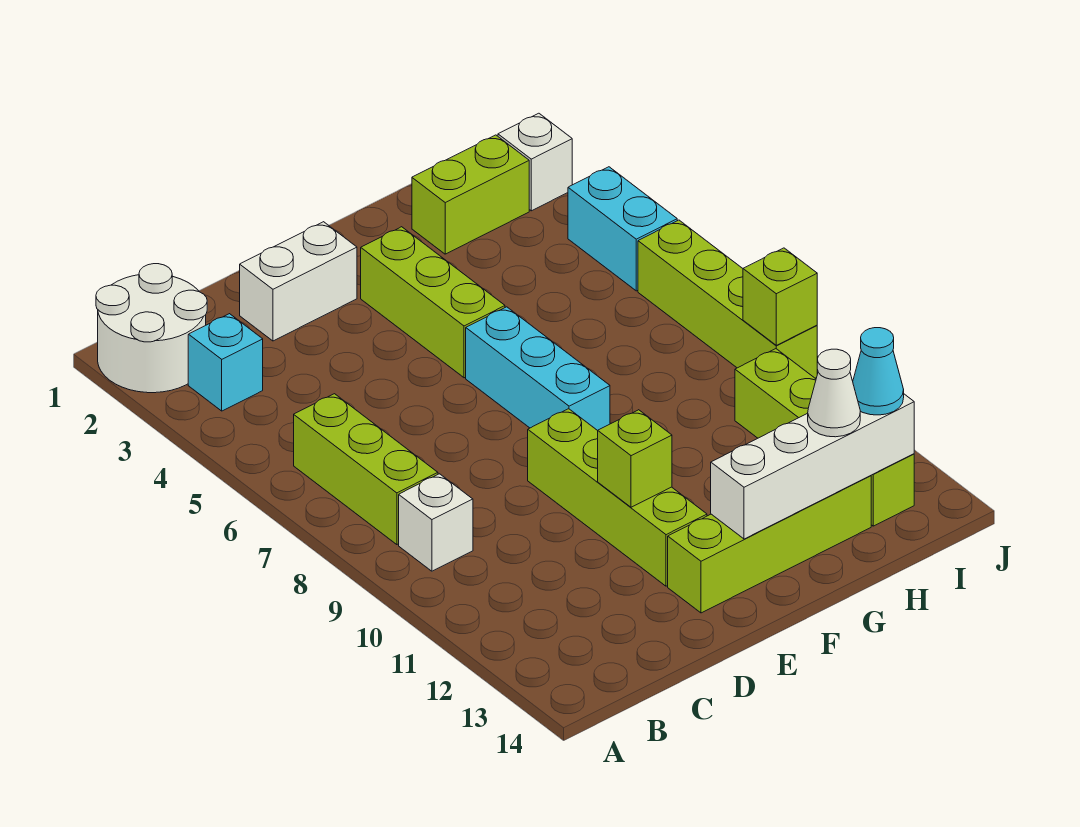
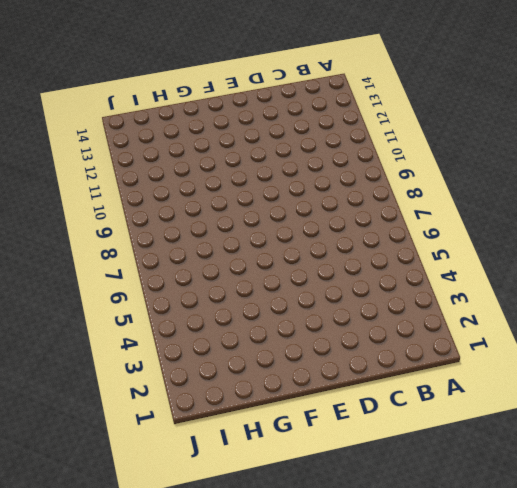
none -> white round brick A1:B2 level 1
none -> cyan brick B3 level 1
none -> lime brick B6:B8 level 1

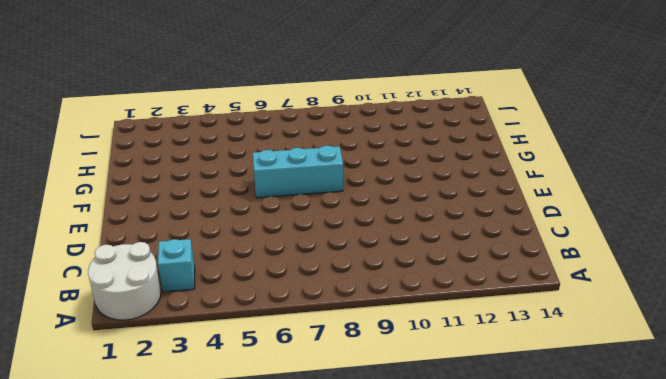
none -> lime brick B6:B8 level 1
none -> white brick B9 level 1
none -> white brick D2:E2 level 1

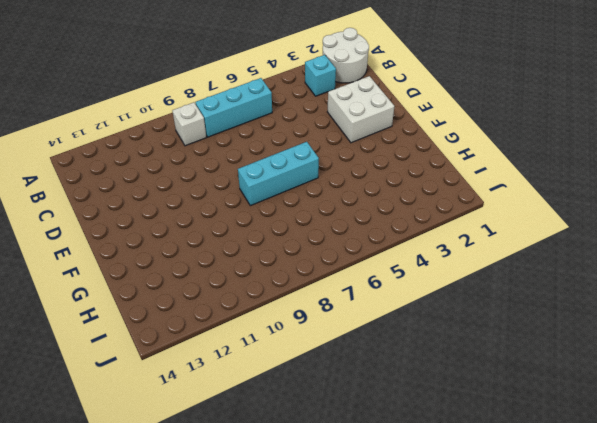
cyan brick B6:B8 level 1 -> lime brick B6:B8 level 1
white brick D2:E3 level 1 -> white brick D2:E2 level 1
none -> lime brick E9:E12 level 1
none -> lime brick E13:H13 level 1
none -> lime brick F3:F5 level 1

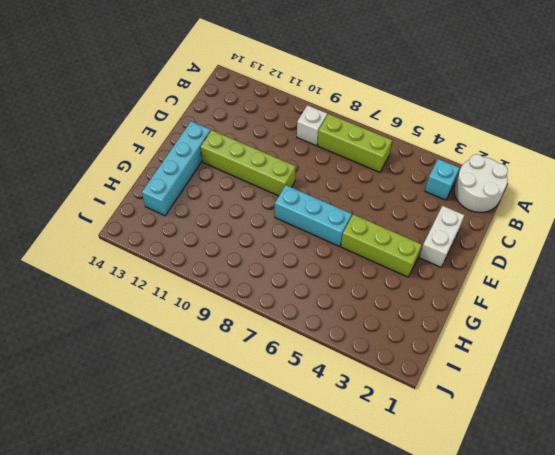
cyan brick E13:H13 level 1 -> lime brick E13:H13 level 1
none -> lime brick H2:I2 level 1
none -> lime brick I10:I13 level 1
none -> white brick J2 level 1

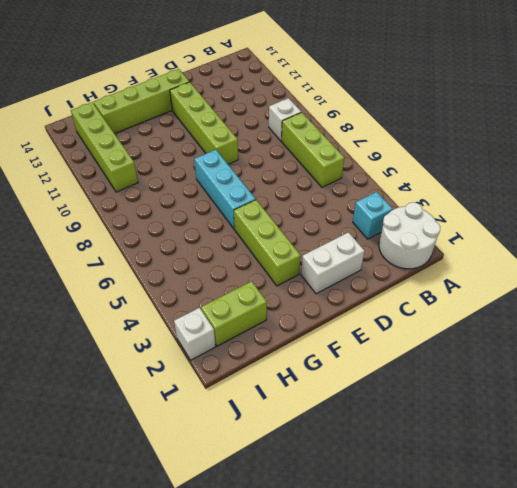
none -> cyan brick J4:J5 level 1
none -> lime brick J6:J9 level 1
none -> lime brick E11 level 2

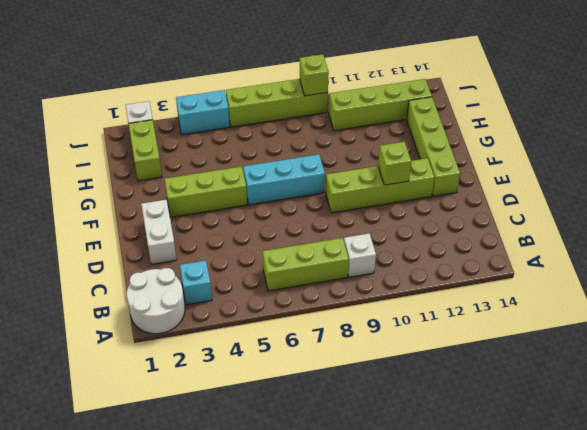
none -> white brick F13:I13 level 2
none -> white cone H13 level 3
none -> cyan cone I13 level 3

